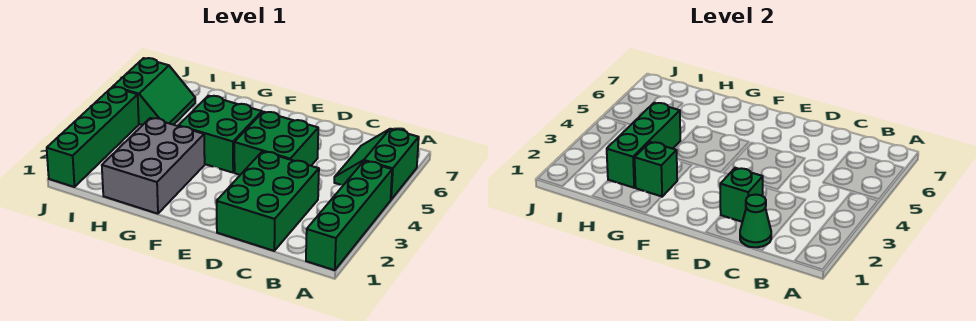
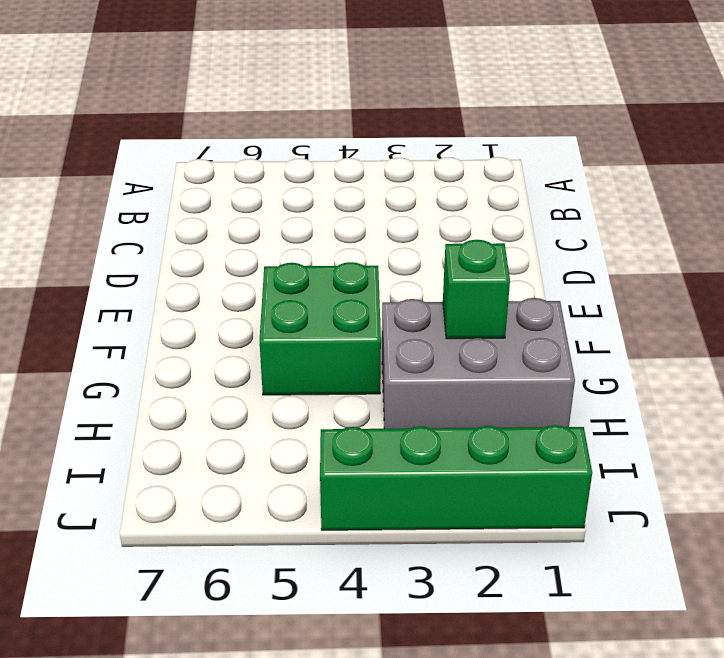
none -> green brick A1:A4 level 1
none -> green slope A5:B6 level 1 top A
none -> green brick C1:D3 level 1

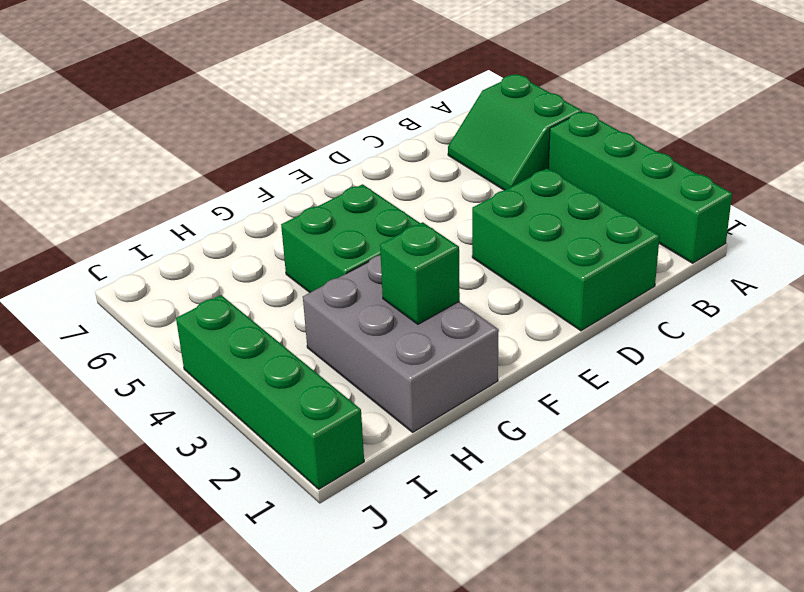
none -> green brick D4:E5 level 1
none -> green slope I5:J6 level 1 top J
none -> green cone C1 level 2

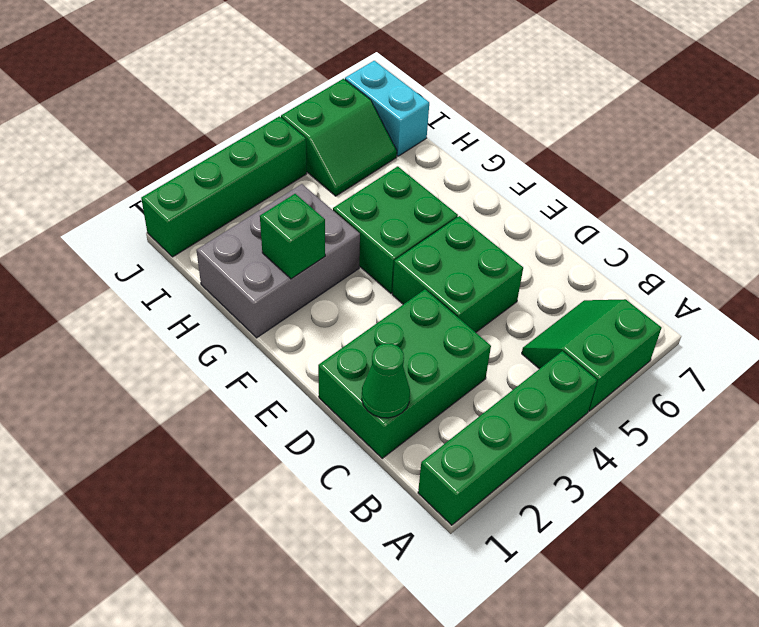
cyan brick I7:J7 level 1 -> none
none -> green brick D2 level 2
none -> green brick H2:H4 level 2

